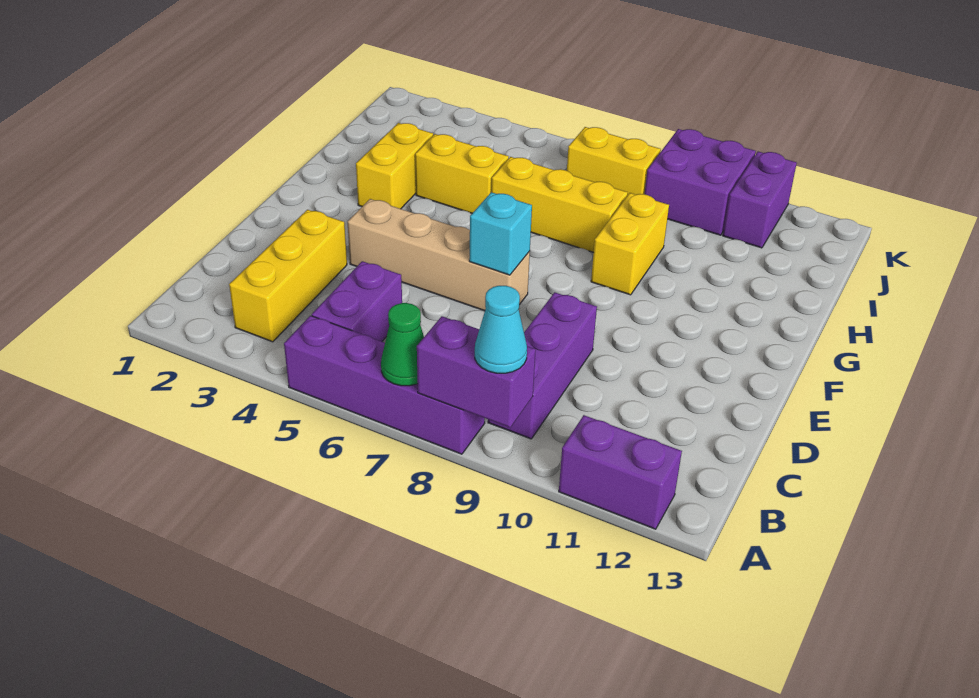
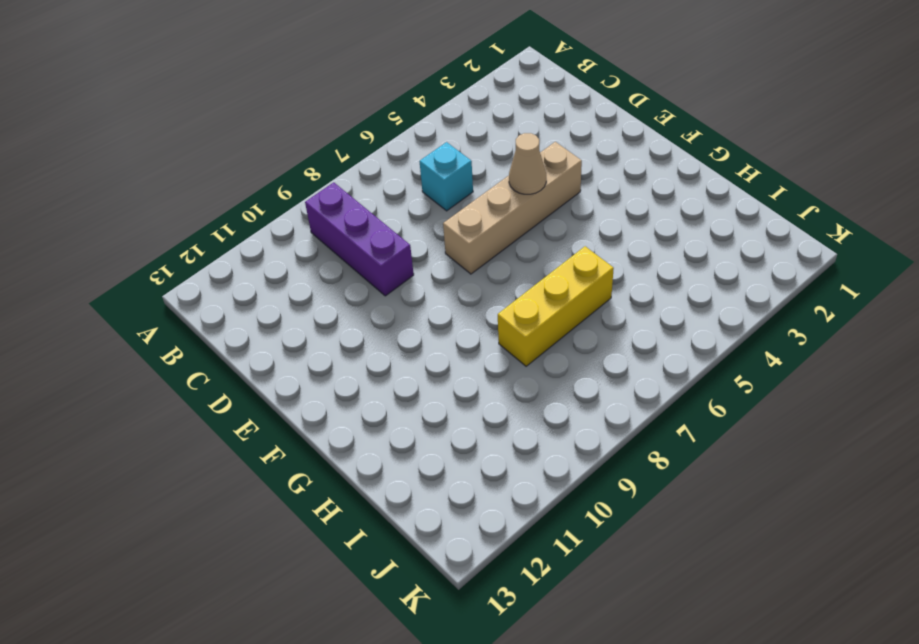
cyan brick C6 level 1 -> cyan brick E7 level 2
tan cone E5 level 2 -> none
none -> purple brick A5:A8 level 1
none -> purple brick A11:A12 level 1
none -> yellow brick B3:D3 level 1

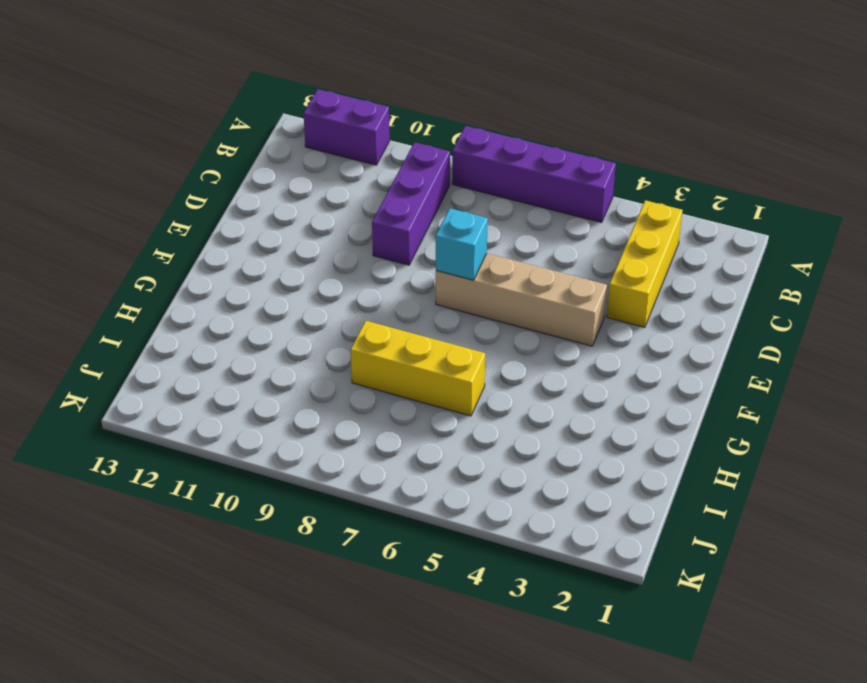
none -> purple brick B5:C5 level 1
none -> yellow brick G3:H3 level 1
none -> yellow brick G9:H9 level 1

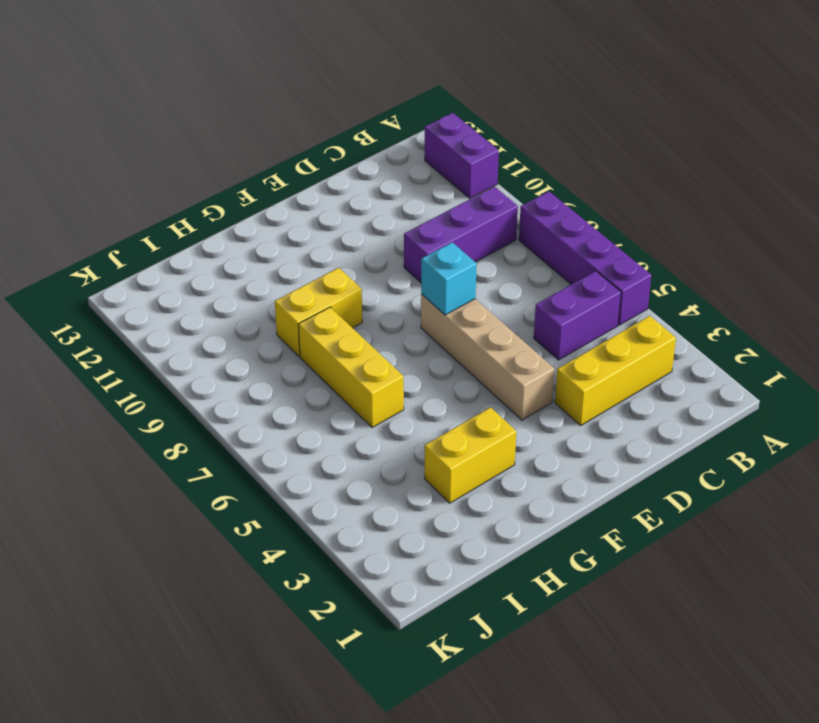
none -> yellow brick H4:H5 level 1
none -> yellow brick J7:J8 level 1
none -> purple brick J9:K10 level 1

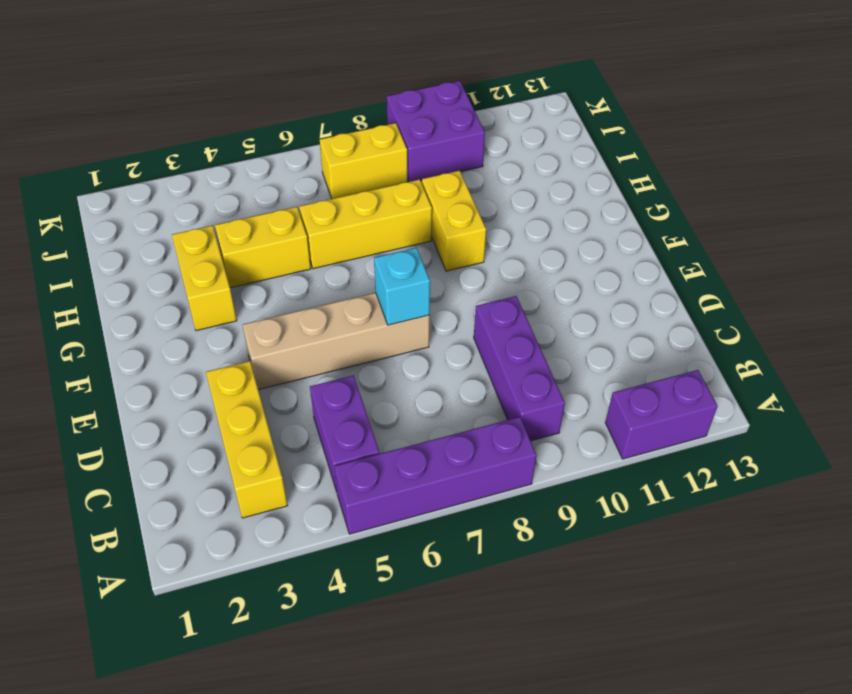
none -> purple brick J11:K11 level 1
none -> green cone A7 level 2
none -> purple brick A8:A9 level 2

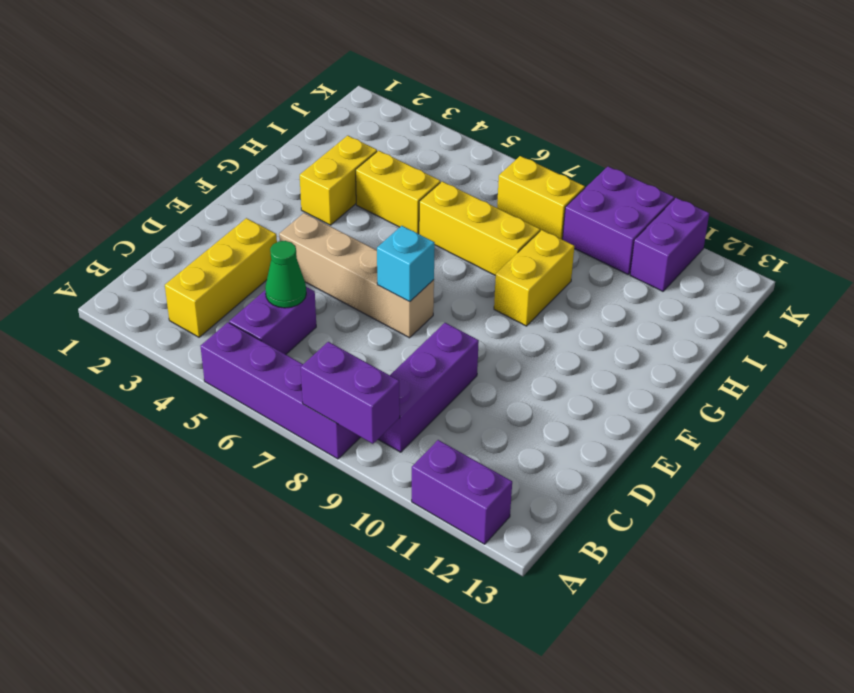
green cone C5 level 2 -> green cone A7 level 2
none -> cyan cone A9 level 3

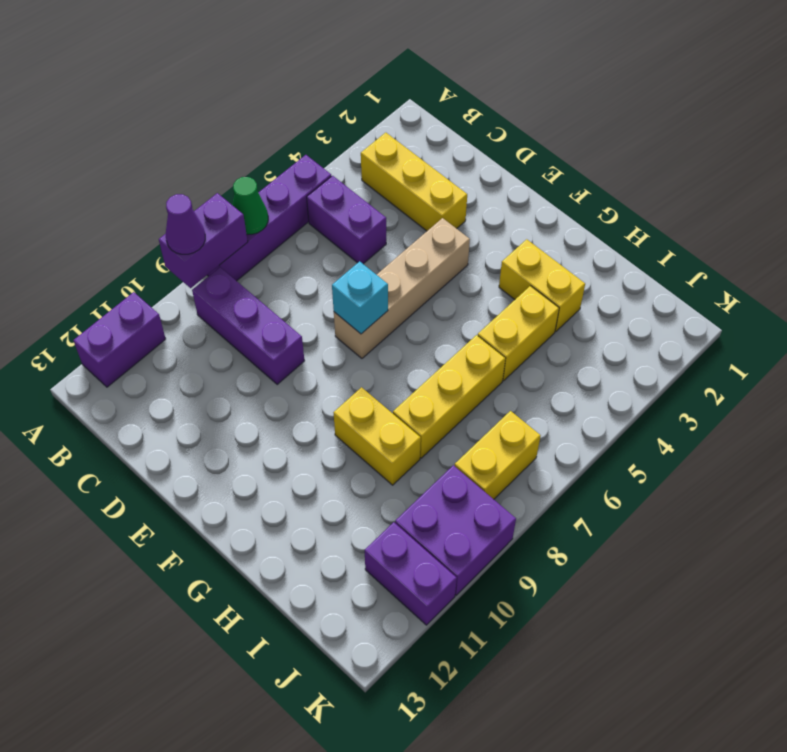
purple cone A9 level 3 -> cyan cone A9 level 3

